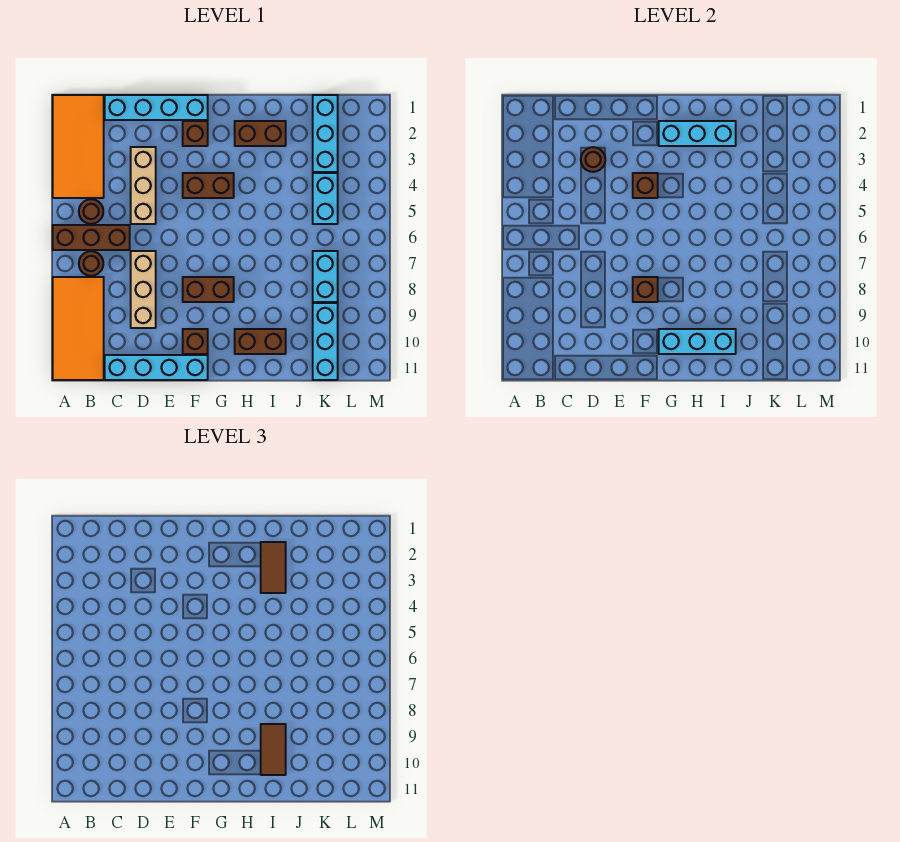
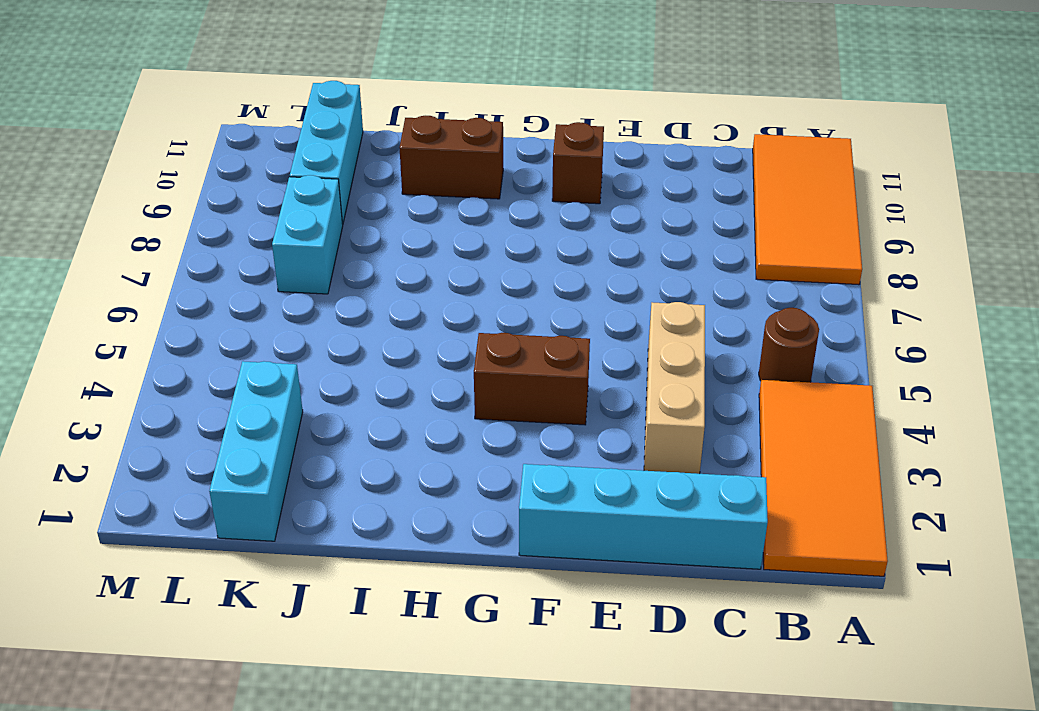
none -> brown brick A6:C6 level 1
none -> brown round brick B7 level 1
none -> cyan brick C11:F11 level 1

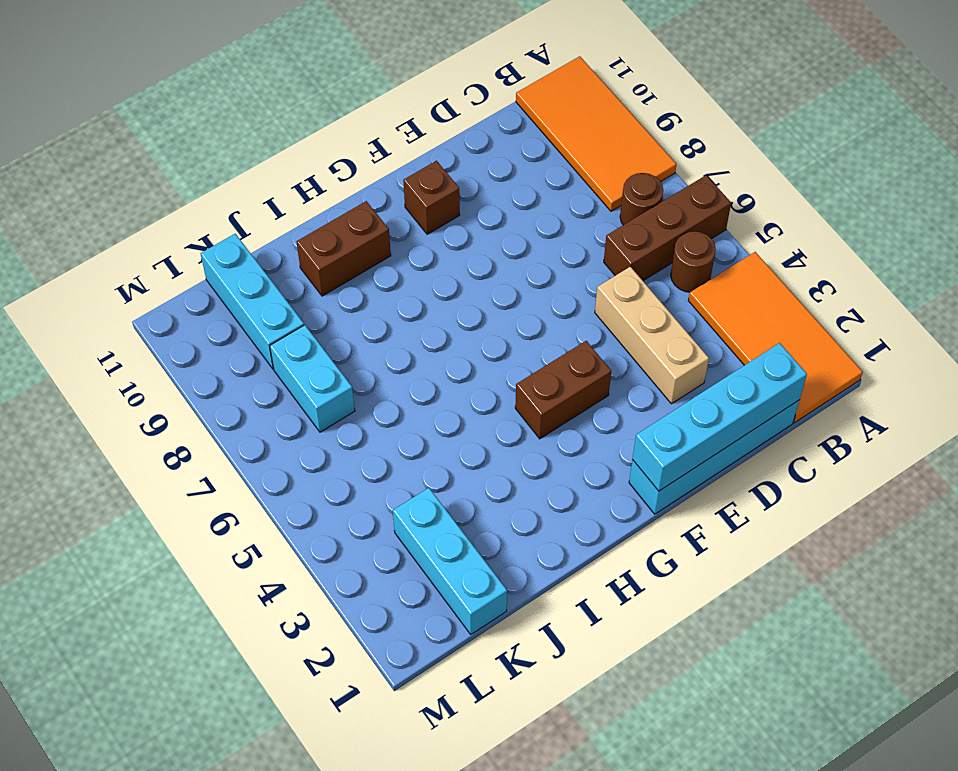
cyan brick C1:F1 level 2 -> cyan brick C11:F11 level 1
none -> tan brick D7:D9 level 1
none -> brown brick F2 level 1
none -> brown brick F8:G8 level 1

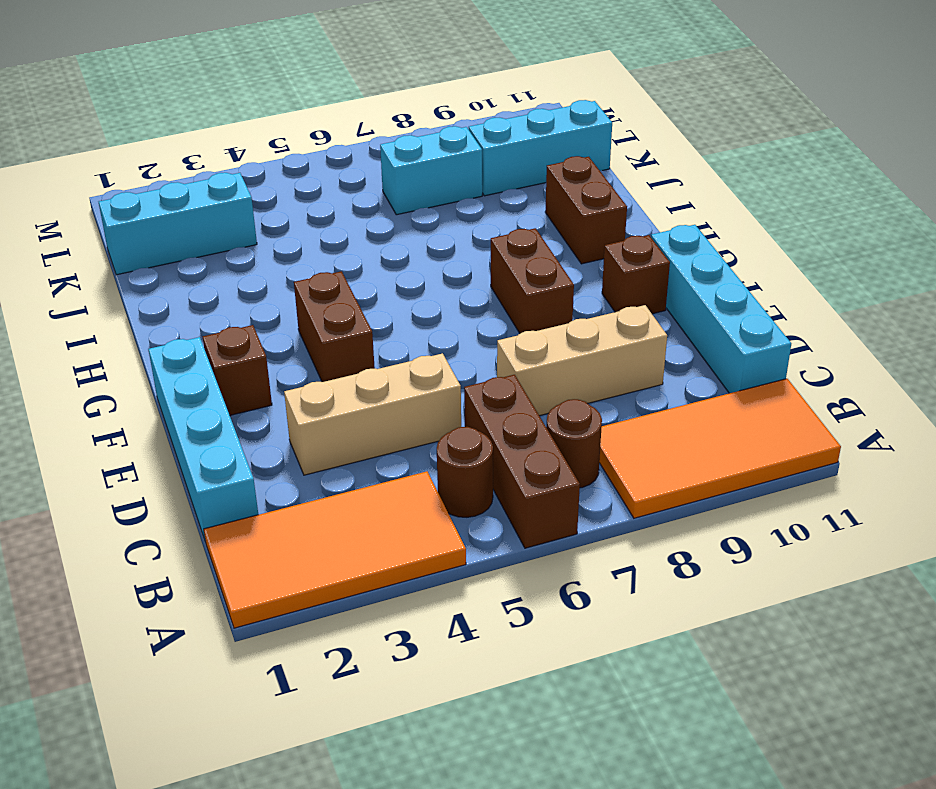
none -> brown brick H2:I2 level 1
none -> cyan brick K4:K5 level 1
none -> brown round brick D3 level 2

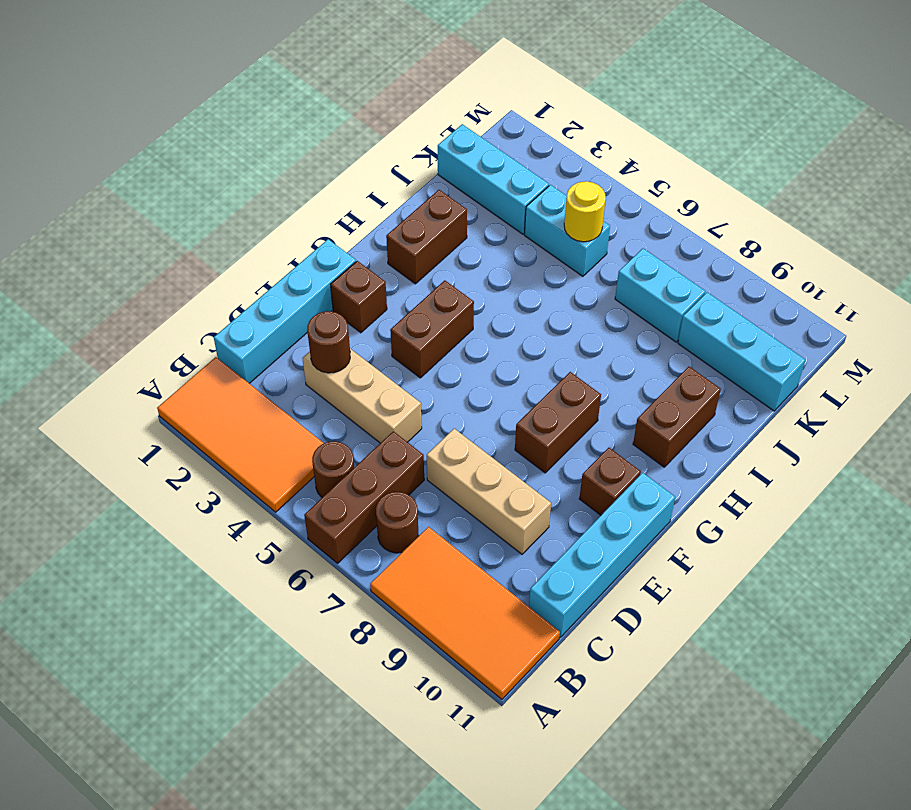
yellow round brick K5 level 2 -> none
none -> brown brick F4 level 2
none -> brown brick F8 level 2
none -> cyan brick G2:I2 level 2

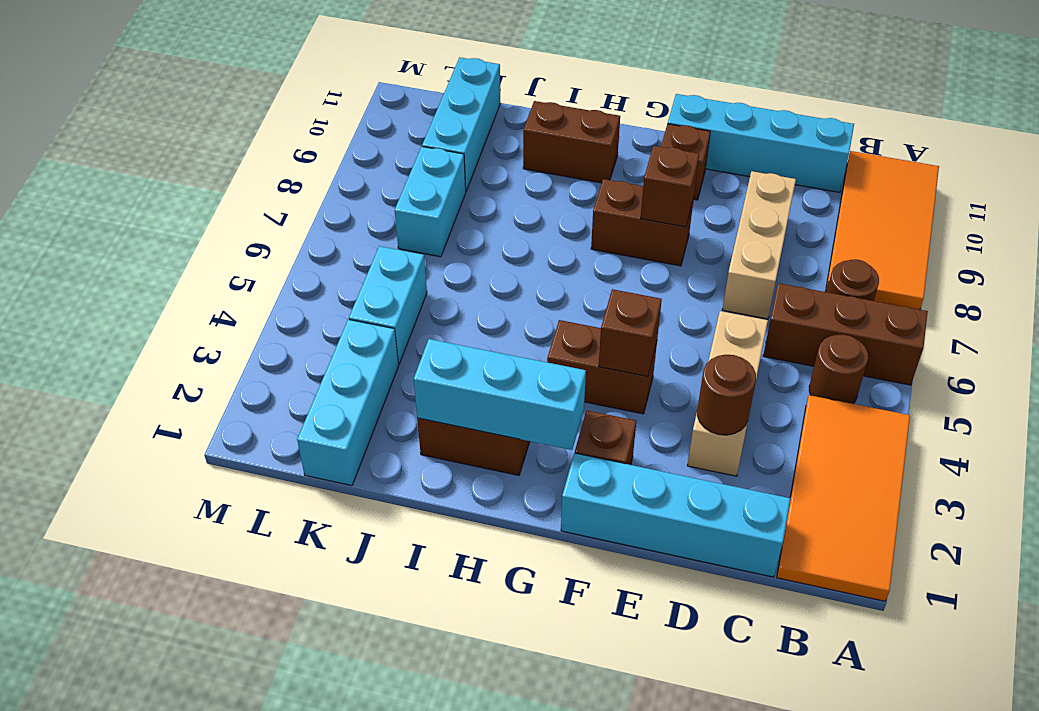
none -> cyan brick G10:I10 level 2
none -> brown tile I2:I3 level 3
none -> brown tile I9:I10 level 3

